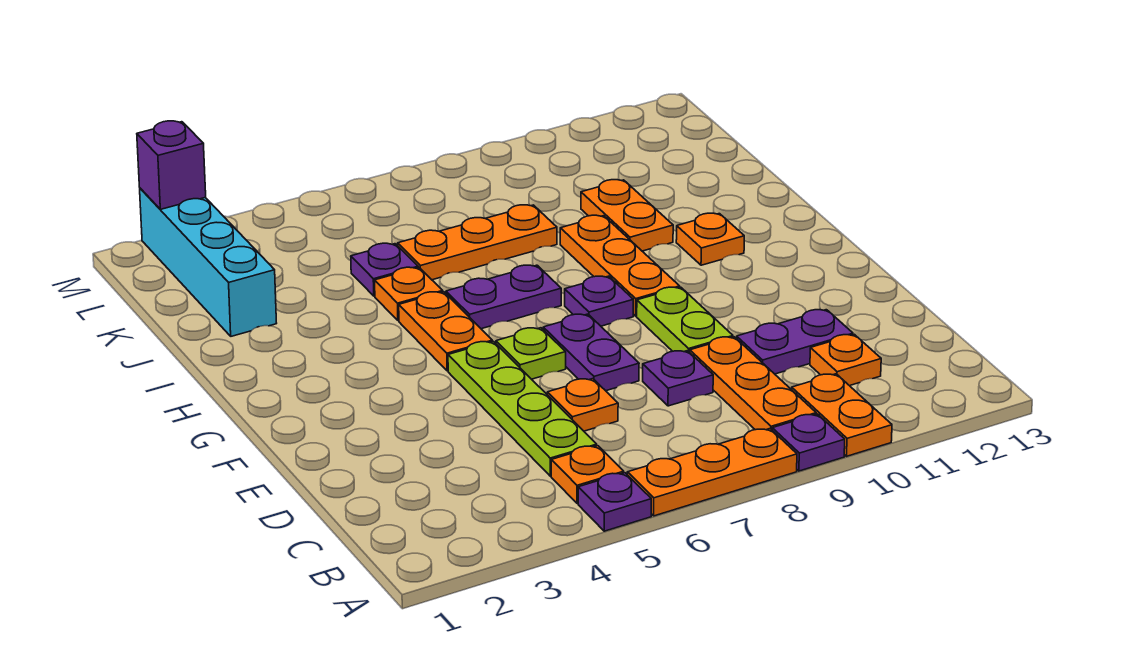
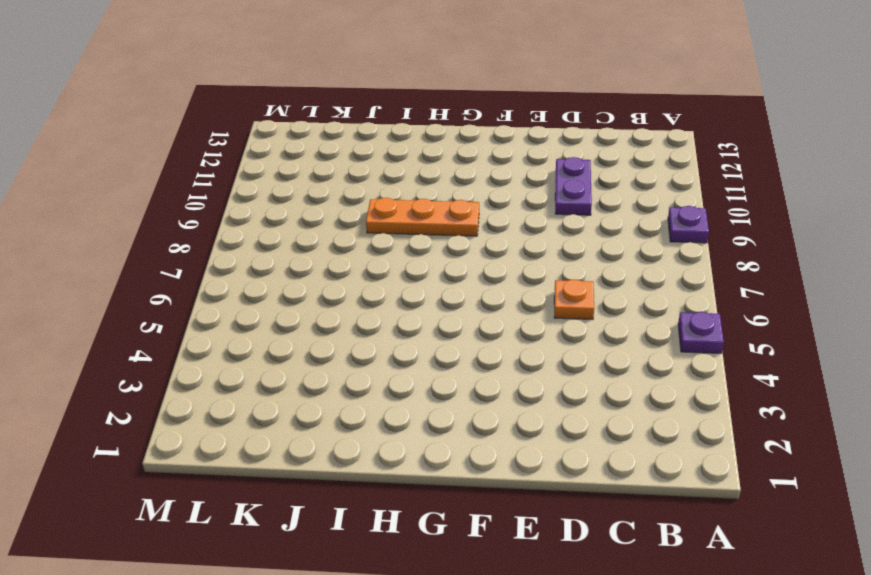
none -> orange plate A6:A8 level 1
none -> orange plate A10:B10 level 1
none -> orange plate B5 level 1

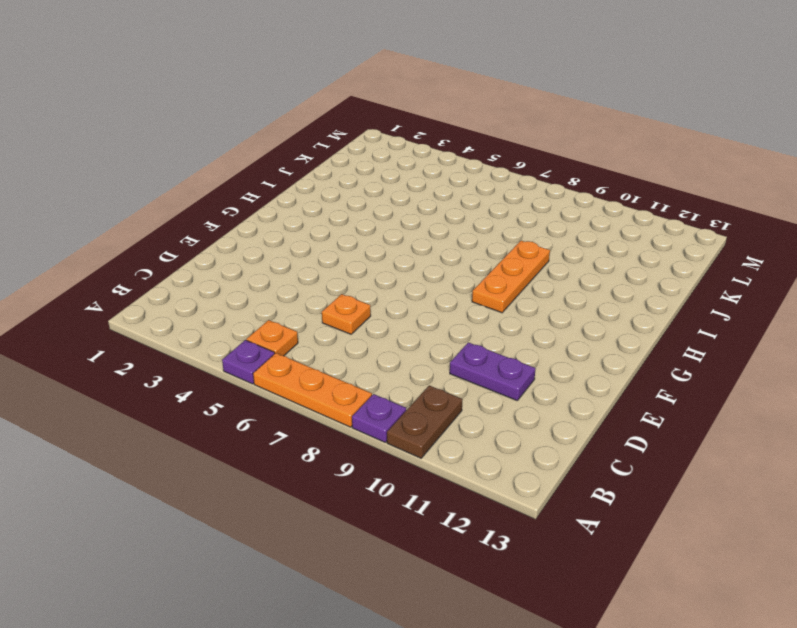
brown plate A10:B10 level 1 -> orange plate A10:B10 level 1
none -> orange plate B9:D9 level 1
none -> lime plate C5:F5 level 1
none -> orange plate C11 level 1

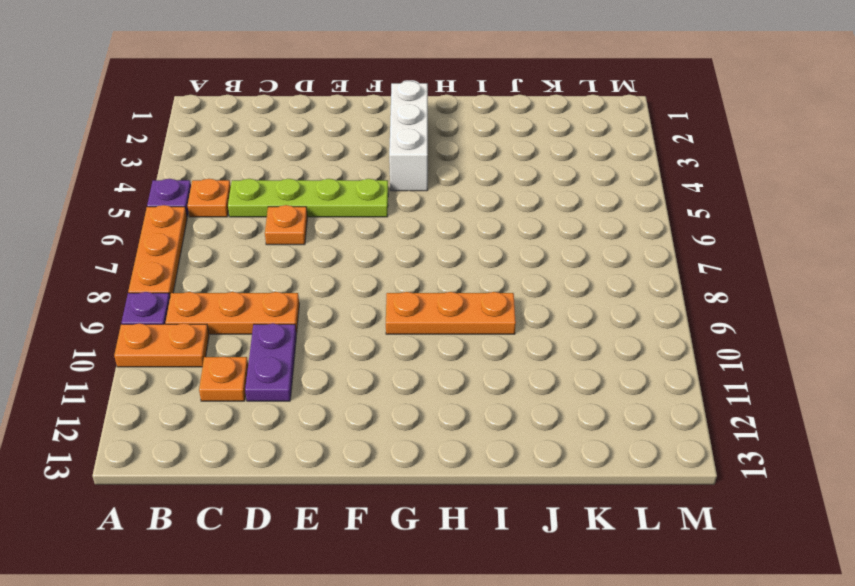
white brick G2:G4 level 1 -> none
none -> purple plate D8 level 1
none -> purple plate E7:F7 level 1
none -> lime plate E9:F9 level 1

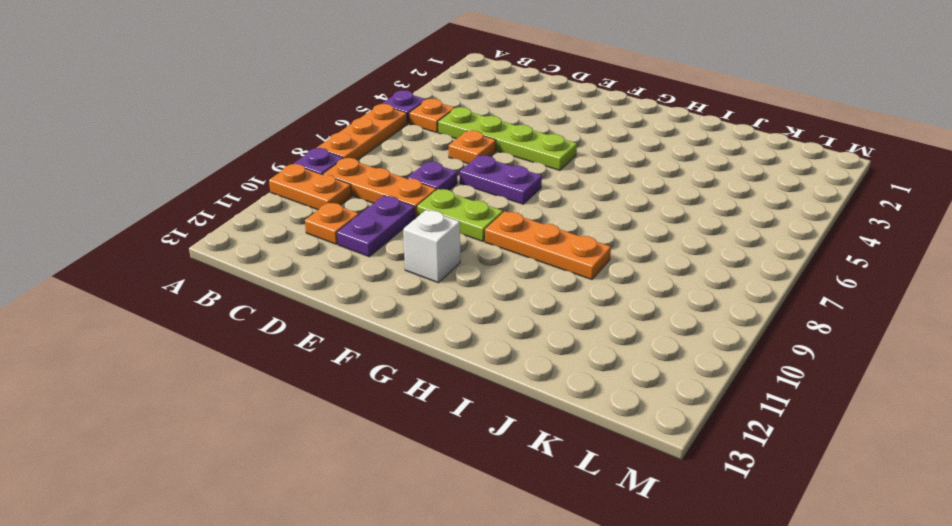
white brick F11 level 1 -> none
none -> lime plate F6 level 1
none -> orange plate G5:H5 level 1
none -> purple plate G8 level 1

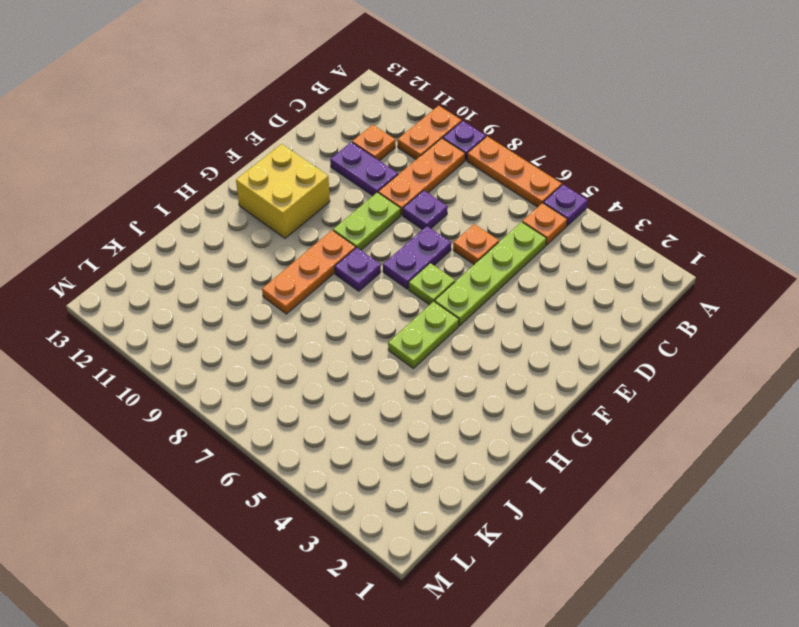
yellow brick F11:G12 level 1 -> none
lime plate G5:H5 level 1 -> orange plate G5:H5 level 1
none -> purple plate H6:H7 level 1
none -> orange plate H11 level 1
none -> orange plate I5 level 1

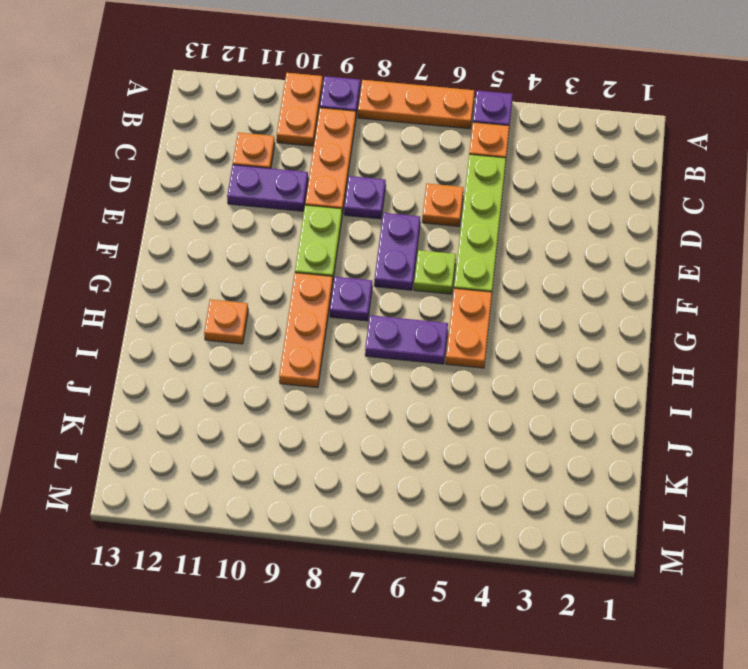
none -> orange plate I5 level 1
none -> orange plate I10:J10 level 1
none -> cyan brick J2:M2 level 1

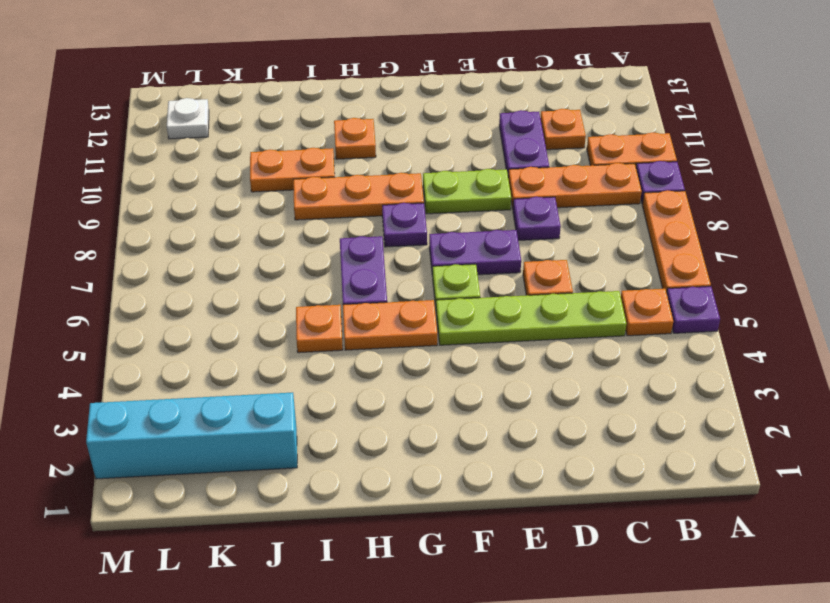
white plate L12 level 1 -> none
none -> purple plate J5 level 1
none -> orange plate J6:J8 level 1
none -> purple brick M2 level 2

